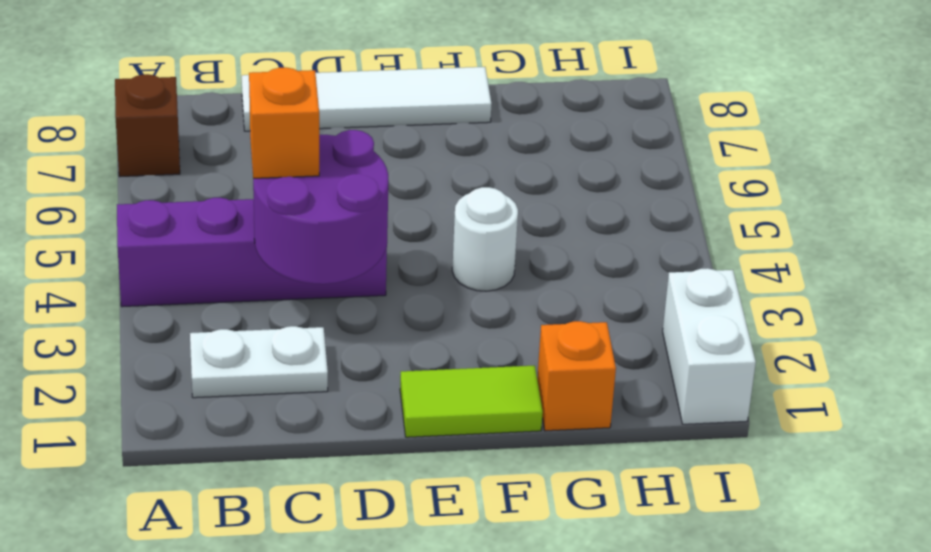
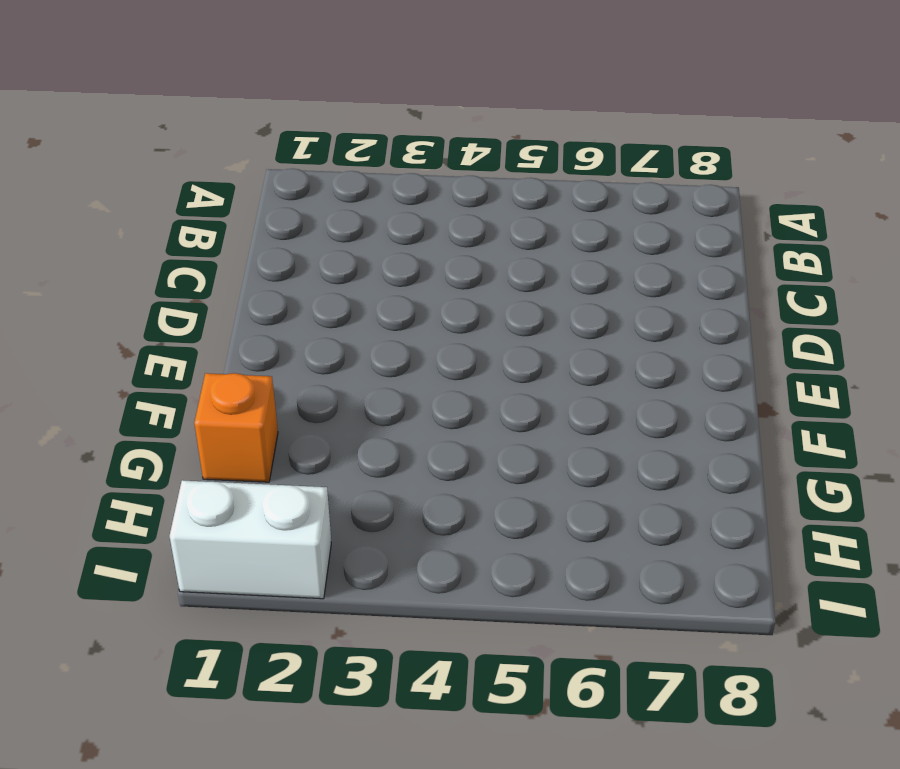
none -> purple brick A4:D4 level 1
none -> brown brick A7 level 1

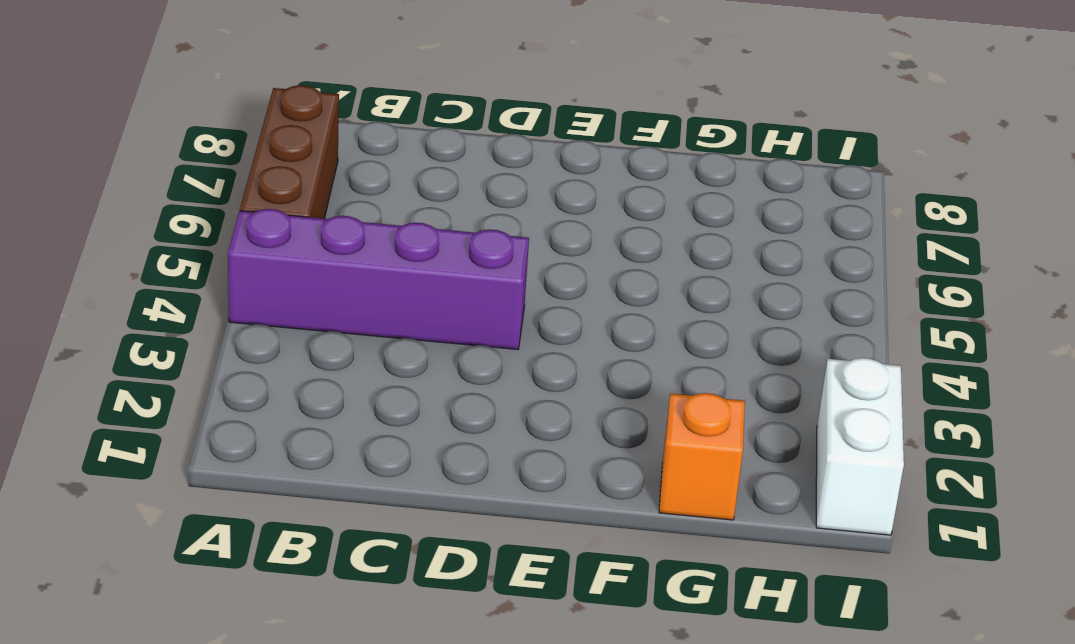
brown brick A5:A7 level 1 -> brown brick A7 level 1
none -> white plate B2:C2 level 1
none -> white tile C8:F8 level 1

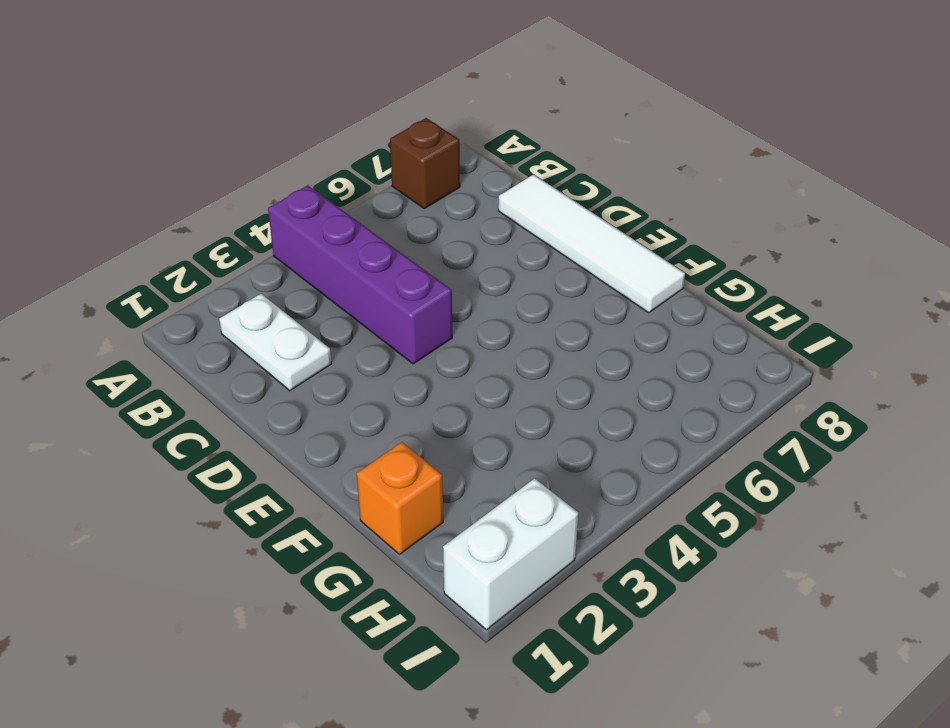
none -> lime tile E1:F1 level 1
none -> white round brick F4 level 1

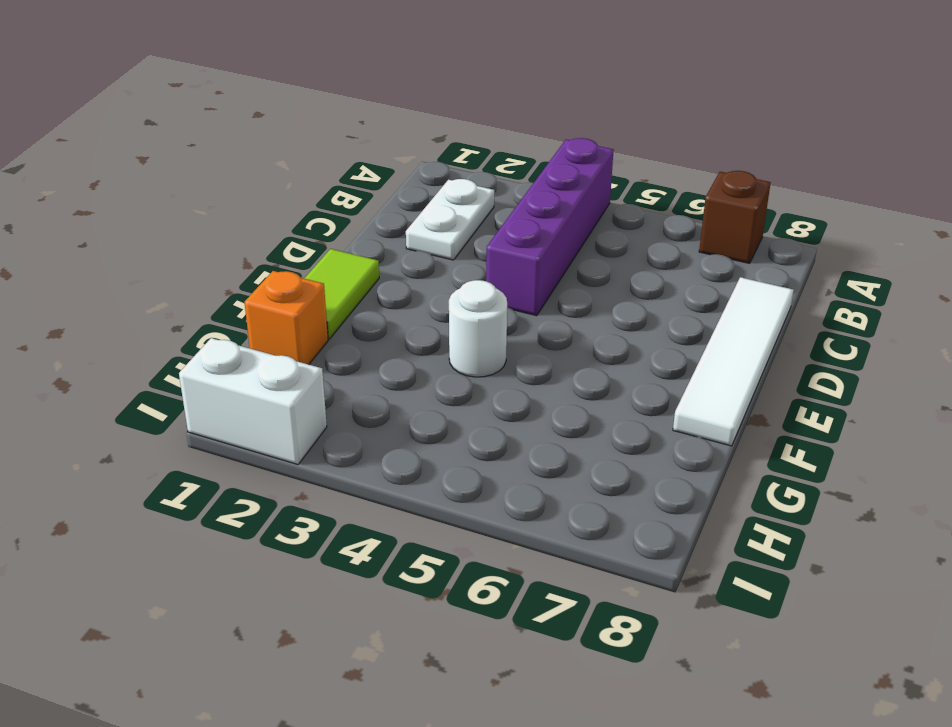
none -> purple round brick C3:D4 level 2
none -> orange brick C4 level 3

